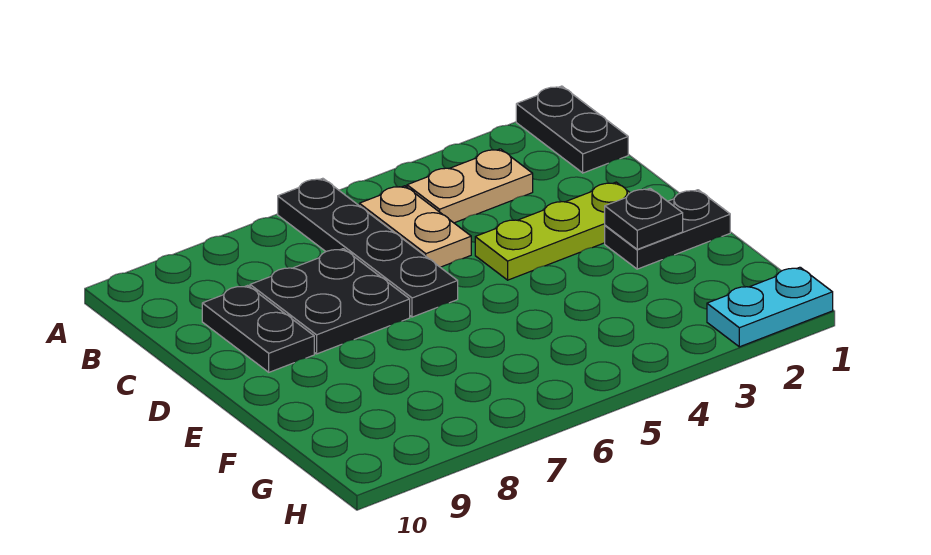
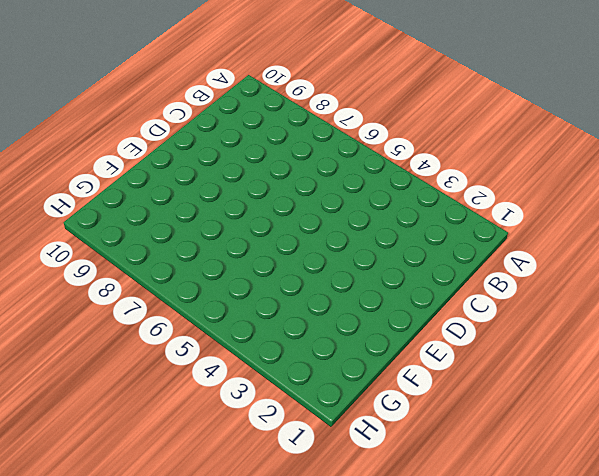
none -> black plate A1:B1 level 1
none -> black plate A6:D6 level 1

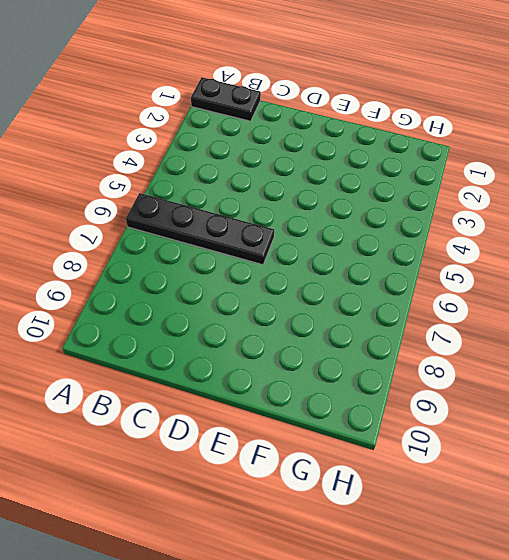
none -> tan plate B3:B4 level 1
none -> tan plate B5:C5 level 1

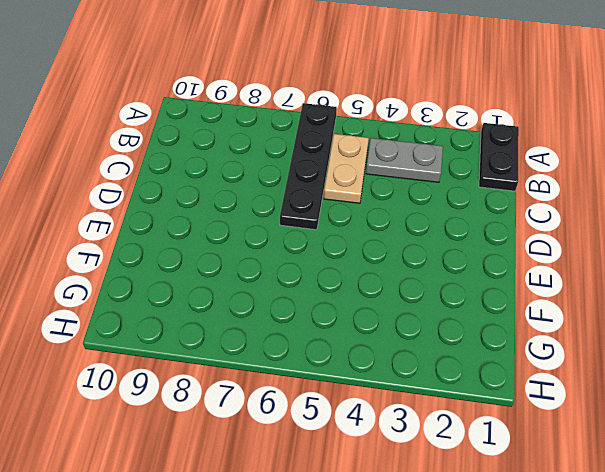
grey plate B3:B4 level 1 -> tan plate B3:B4 level 1
none -> black plate C7:D8 level 1
none -> black plate C9:D9 level 1

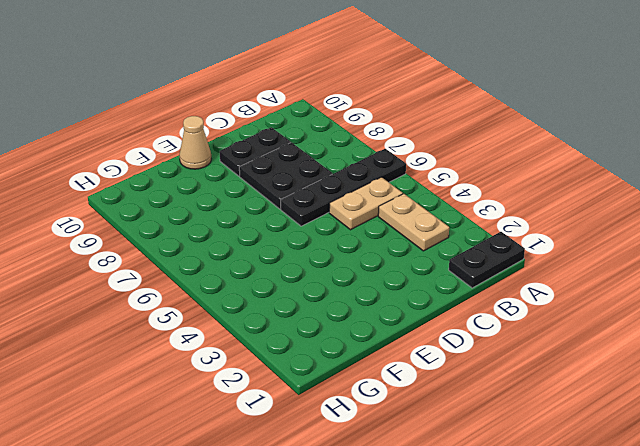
tan cone E10 level 1 -> none
none -> lime plate D2:D4 level 1
none -> black plate E1:E2 level 1

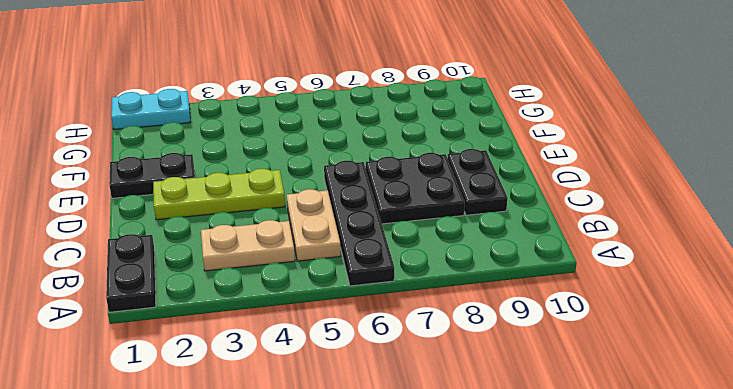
none -> black plate E2 level 2

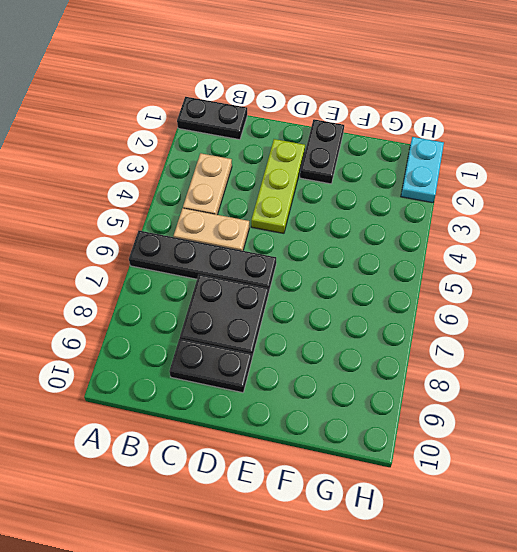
none -> black plate E2 level 2

